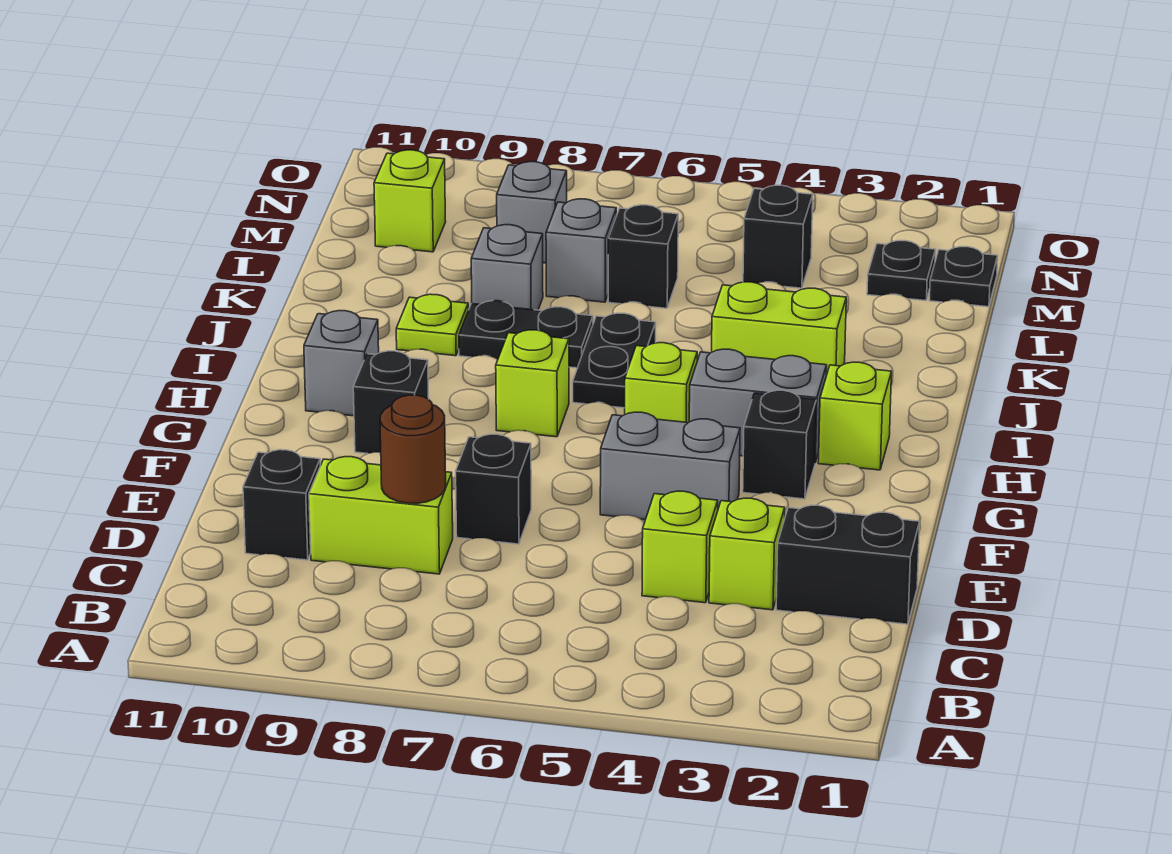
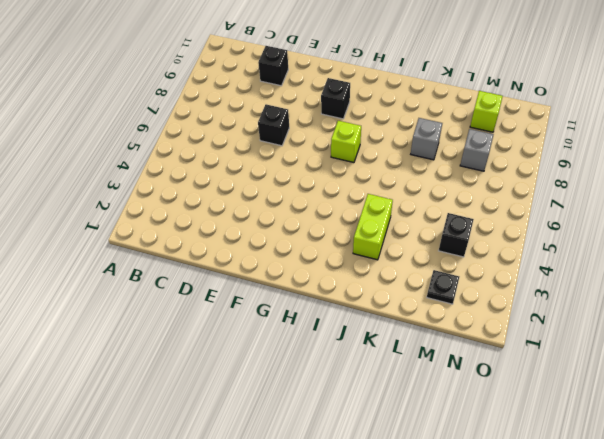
none -> black brick D1:D2 level 1
none -> lime brick D3 level 1
none -> lime brick D4 level 1

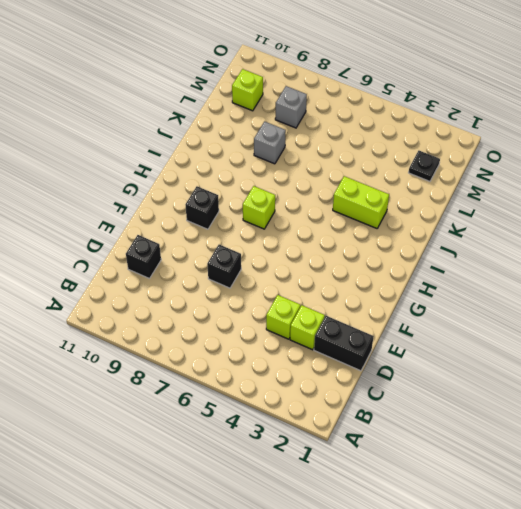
none -> lime brick D8:D9 level 1
none -> grey brick F4:F5 level 1
none -> black brick G3 level 1

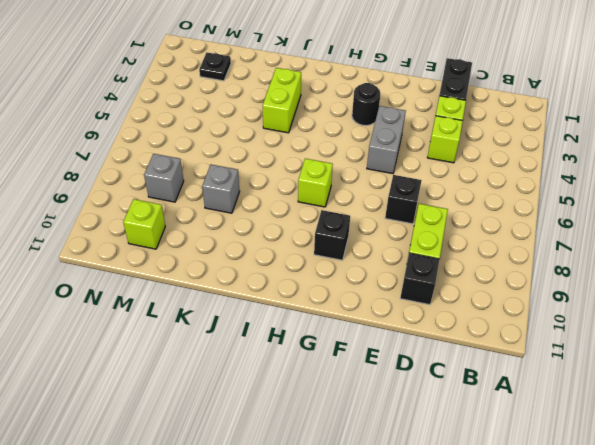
black round brick G3 level 1 -> black brick G3 level 1
none -> lime brick H2 level 1
none -> grey brick H3:H4 level 1
none -> lime brick H5 level 1

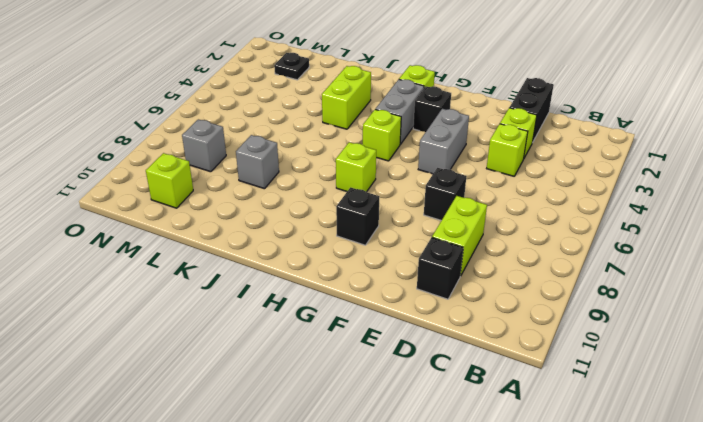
none -> grey brick H10 level 1
none -> black plate I6:J6 level 1
none -> black plate J7:J8 level 1

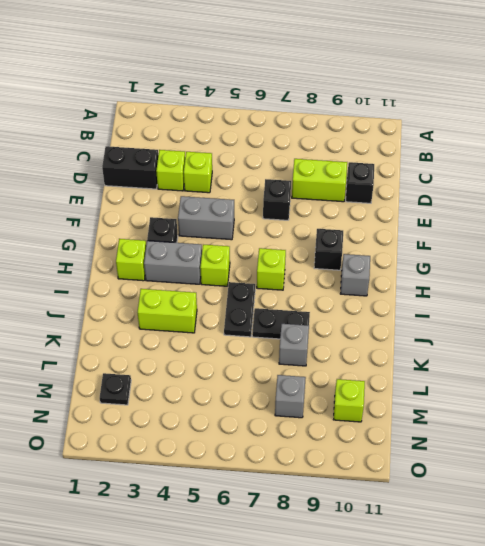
none -> lime plate J9 level 1
none -> black brick L6 level 1
none -> grey brick L7 level 1

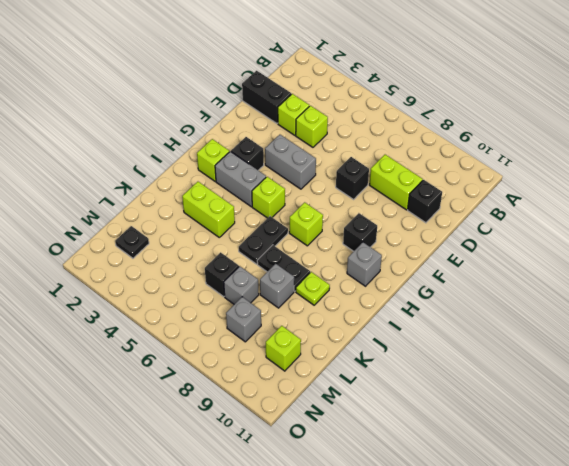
none -> black plate M1 level 1
none -> black brick M4 level 1
none -> brown round brick D8 level 2

